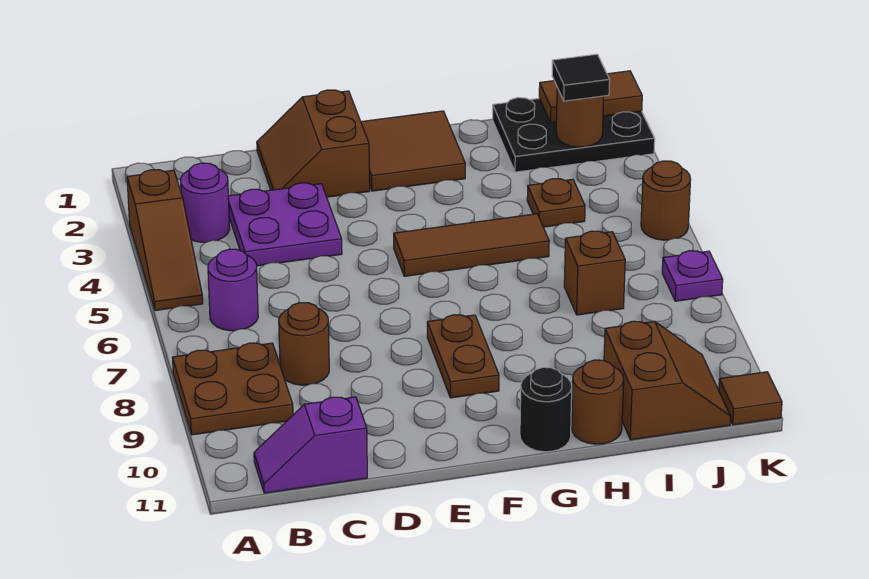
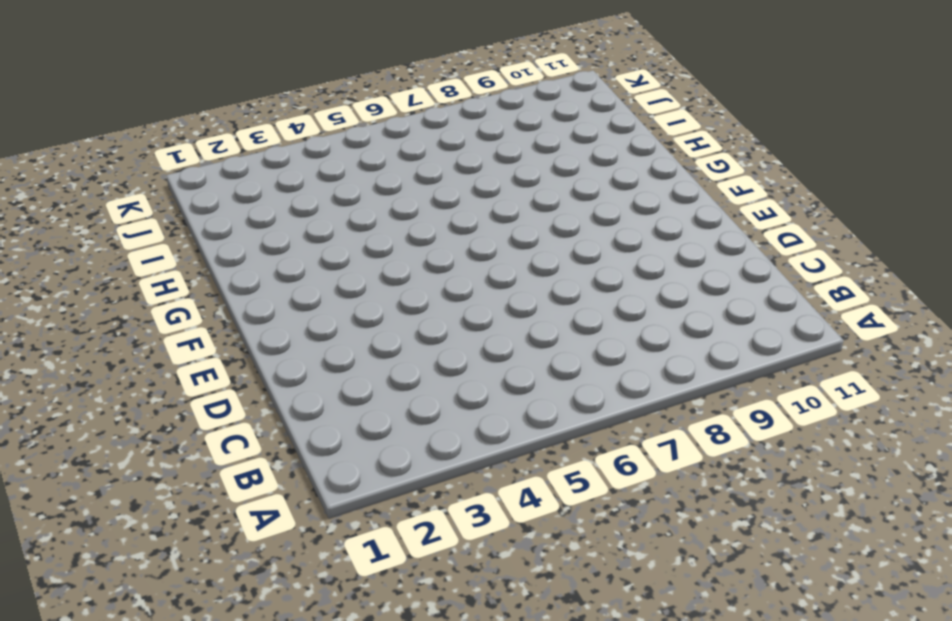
none -> brown slope A3:A5 level 1 top 3
none -> brown plate A8:B9 level 1
none -> purple round brick B3 level 1

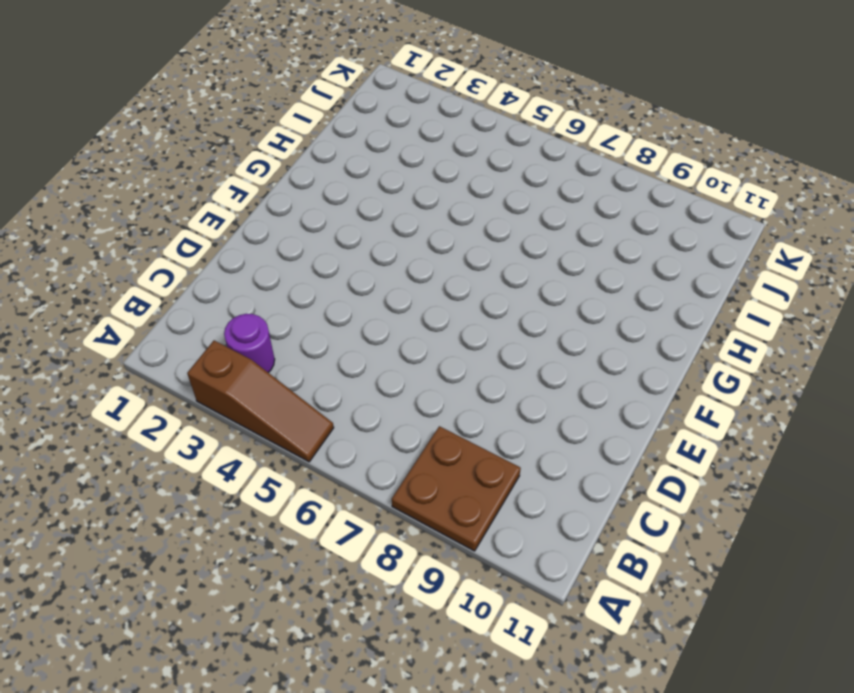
none -> purple round brick B6 level 1
none -> purple slope B11:C11 level 1 top C
none -> purple plate C3:D4 level 1

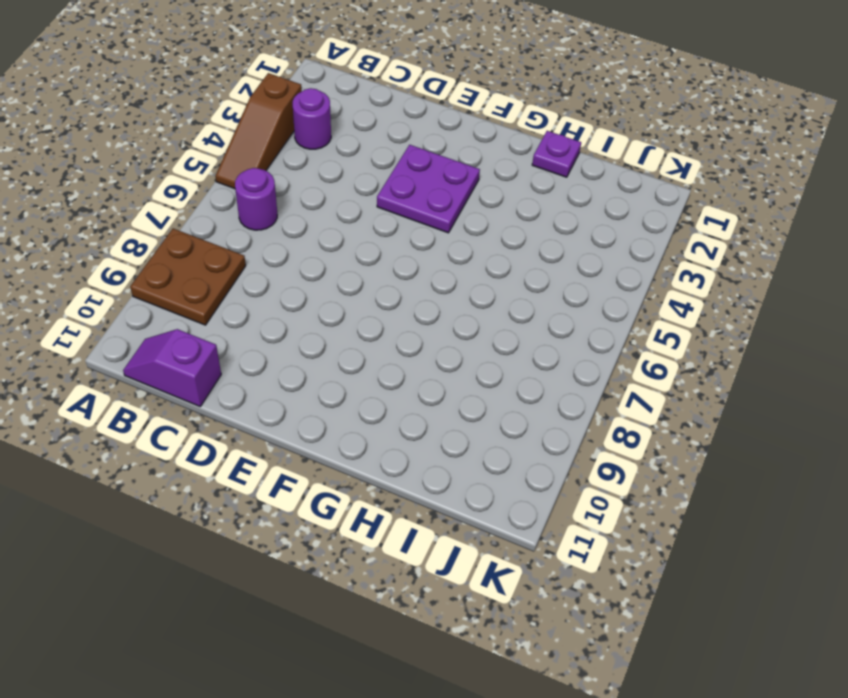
purple plate E3:F4 level 1 -> purple plate C3:D4 level 1
purple plate H1 level 1 -> purple plate K7 level 1
none -> brown round brick C8 level 1
none -> brown slope D1:E2 level 1 top E
none -> brown tile F1:G2 level 1

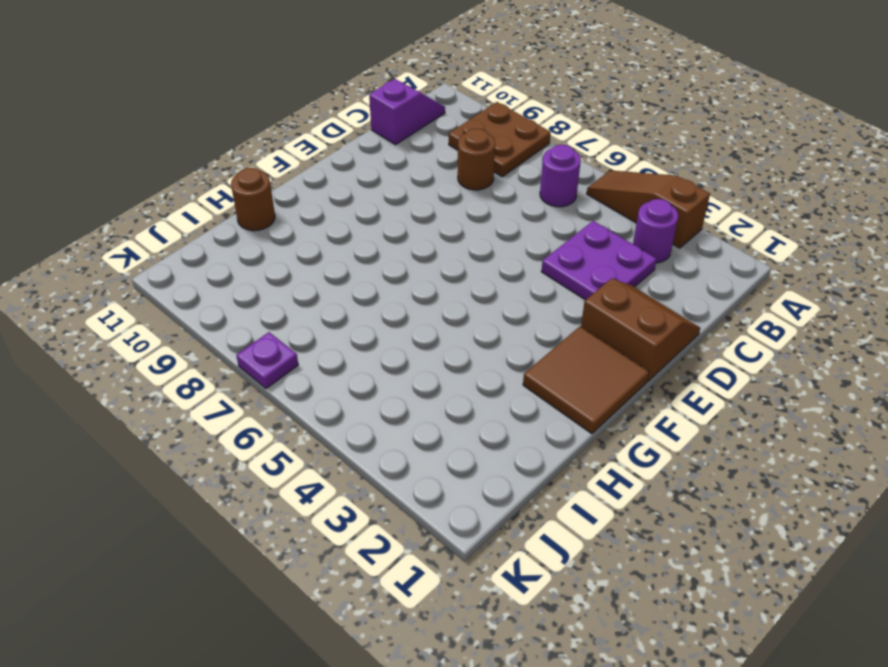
none -> brown tile F5:H5 level 1
none -> brown plate F8:F9 level 1
none -> black round brick G11 level 1

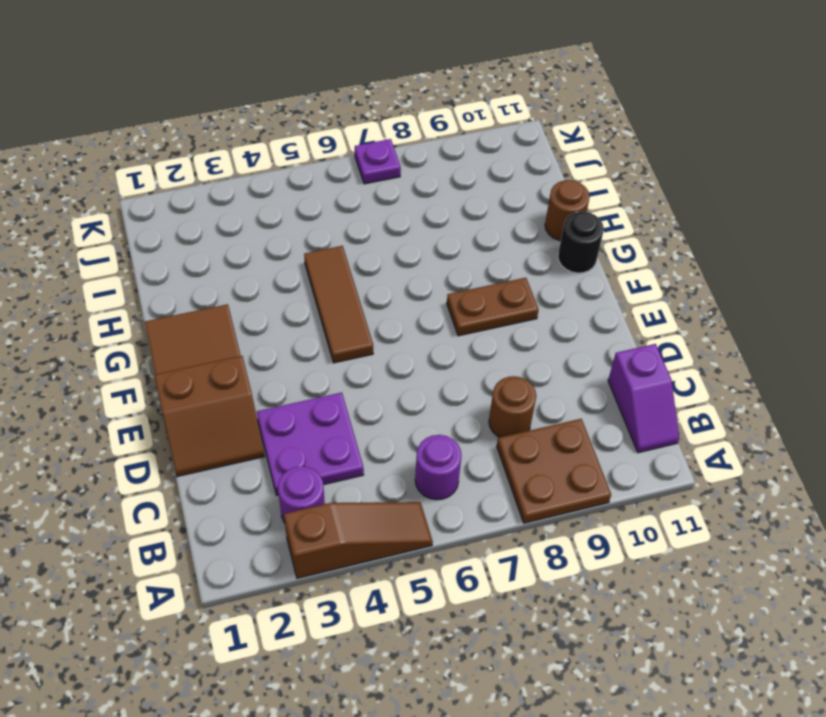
none -> black plate I1:K2 level 1
none -> brown plate I4 level 1
none -> brown brick I7 level 1

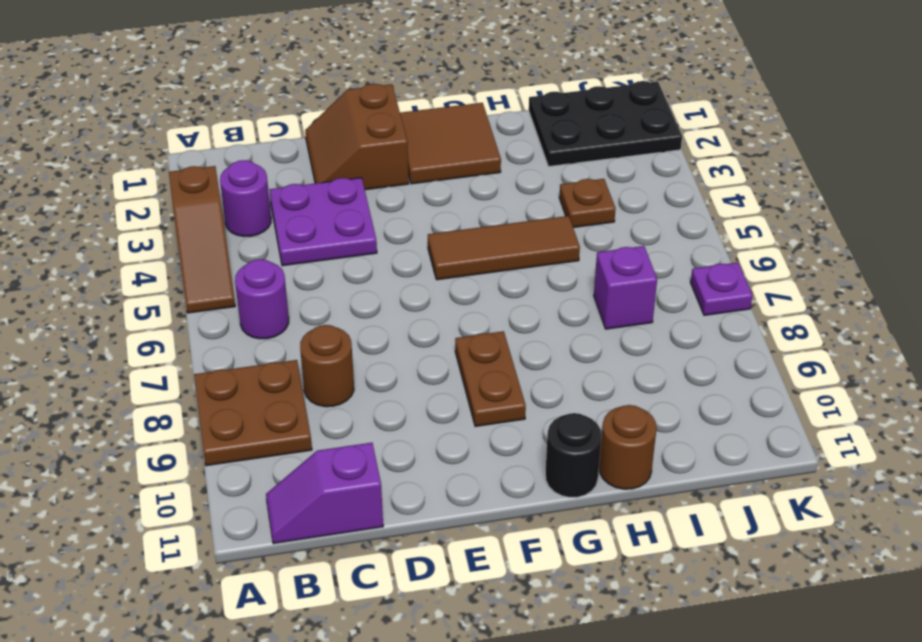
purple brick I7 level 1 -> brown brick I7 level 1
none -> brown slope I10:J11 level 1 top I
none -> brown round brick K5 level 1
none -> brown tile K11 level 1

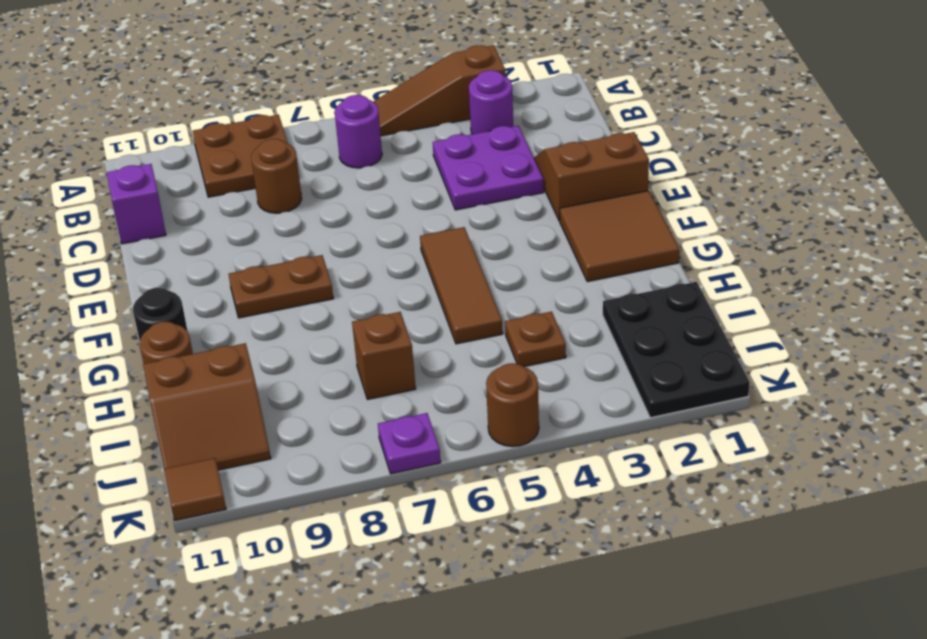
none -> brown tile J1:K1 level 2
none -> brown round brick J2 level 2
none -> black tile J2 level 3

